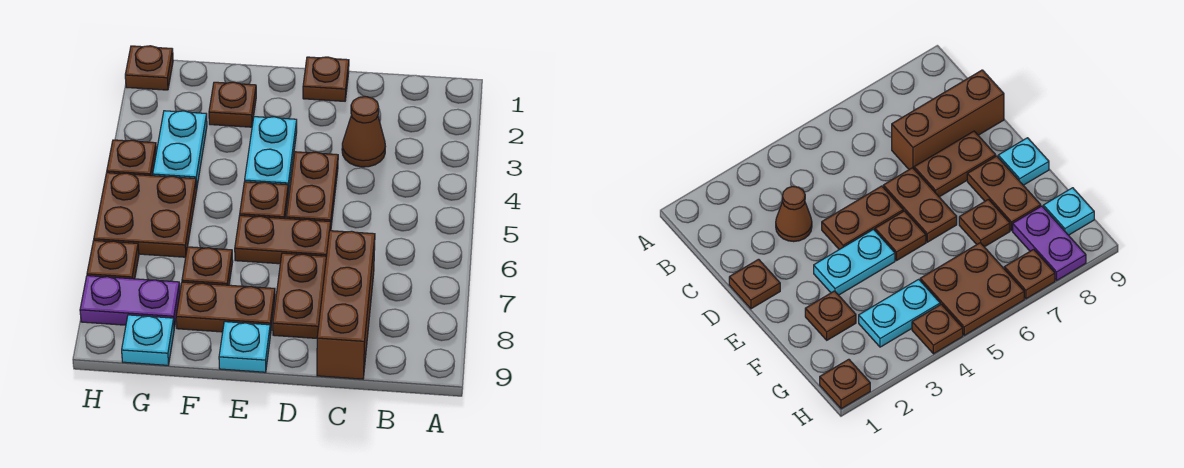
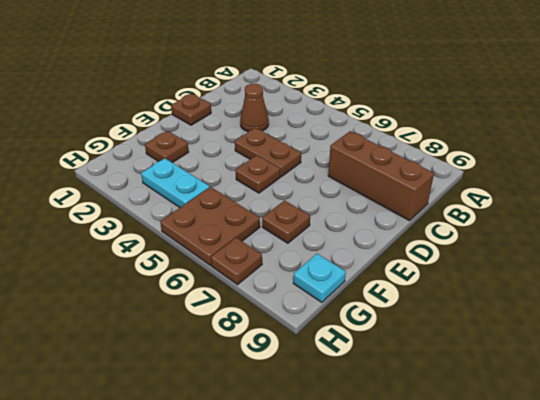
none -> brown plate D6:E6 level 1
none -> brown plate D7:D8 level 1
none -> cyan plate E3:E4 level 1

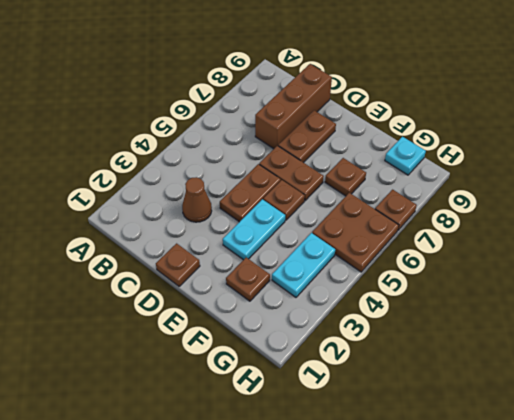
none -> brown plate E8:F8 level 1
none -> cyan plate E9 level 1
none -> purple plate G8:H8 level 1

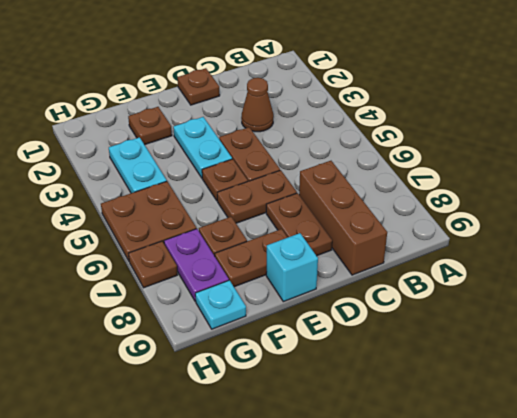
cyan brick E9 level 1 -> cyan plate E9 level 1
purple plate G7:G8 level 1 -> purple plate G8:H8 level 1
none -> brown plate H1 level 1
none -> brown plate H4 level 1

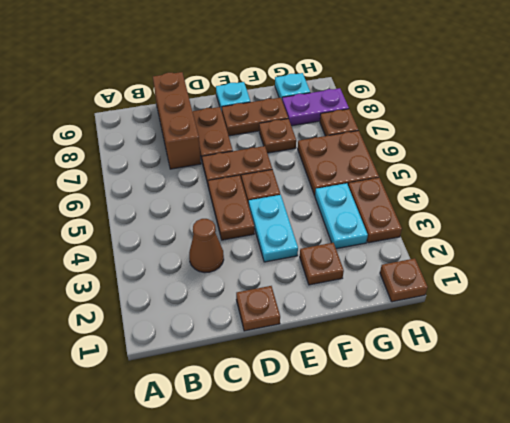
brown plate H3:H4 level 1 -> brown plate H4 level 1

